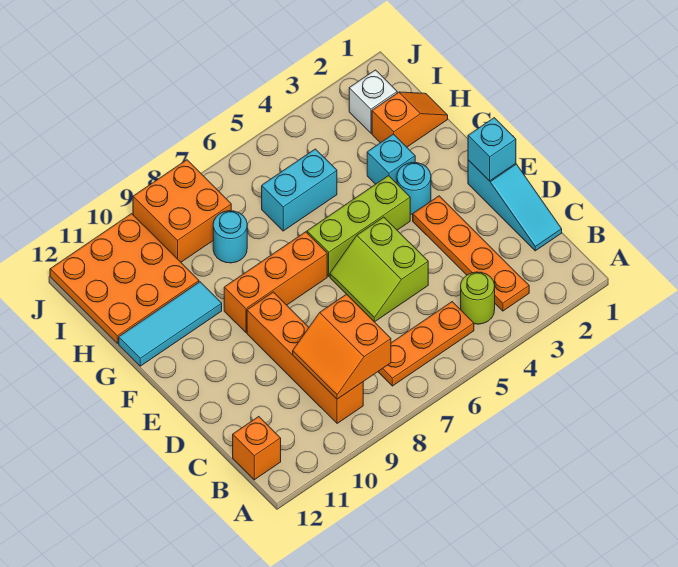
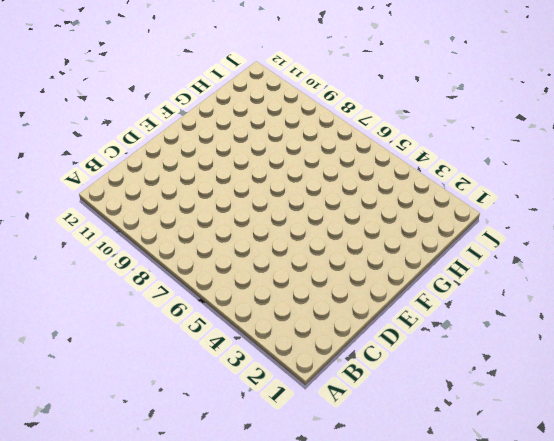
none -> orange plate B3:E3 level 1
none -> lime round brick B4 level 1
none -> orange plate B5:B7 level 1

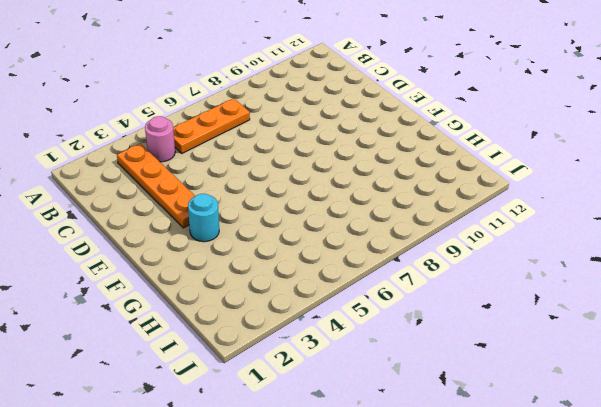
pink round brick B4 level 1 -> lime round brick B4 level 1
none -> orange brick B9:E9 level 1
none -> orange brick B12 level 1
none -> cyan slope C1:E1 level 1 top E

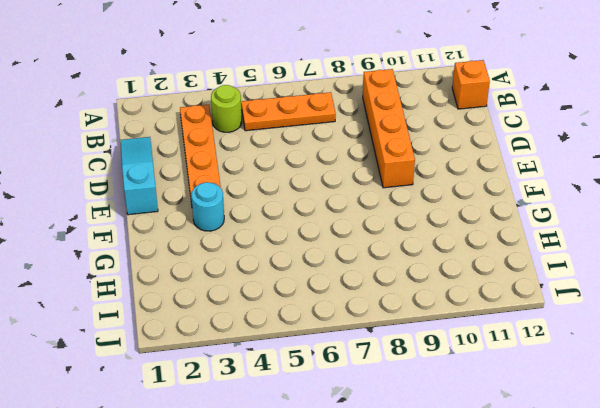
none -> lime slope D5:E6 level 1 top 5
none -> lime brick F4:F6 level 1
none -> orange brick F7:F9 level 1

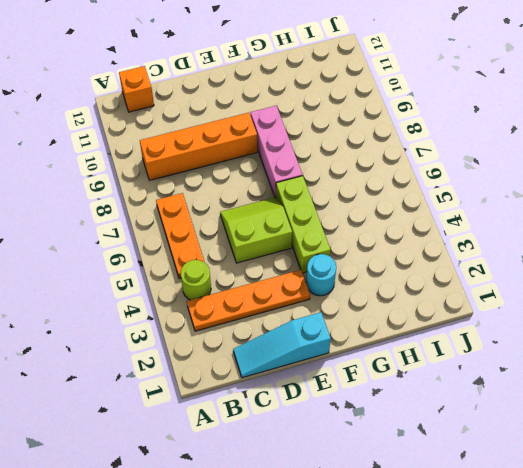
pink brick F7:F9 level 1 -> orange brick F7:F9 level 1
none -> cyan brick G3 level 1
none -> cyan tile G10:G12 level 1
none -> orange slope H1:H2 level 1 top 2

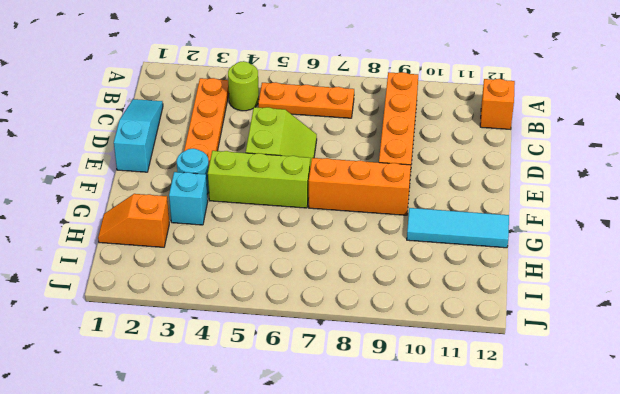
none -> cyan brick H5:H6 level 1
none -> cyan round brick H8 level 1
none -> orange plate H10:J12 level 1

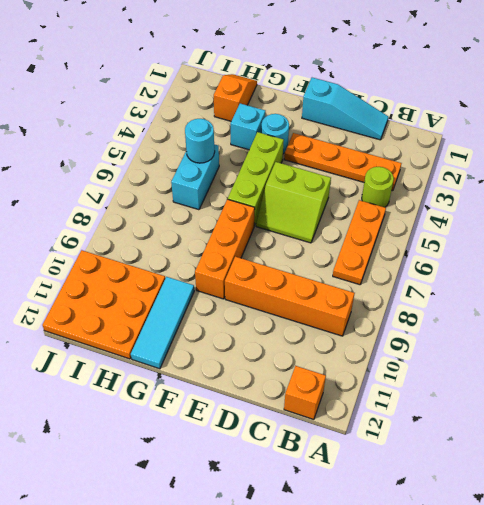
cyan round brick H5 level 2 -> cyan round brick H8 level 1
none -> white brick I2 level 1
none -> orange brick I8:J9 level 1
none -> orange slope B8:C9 level 2 top 8

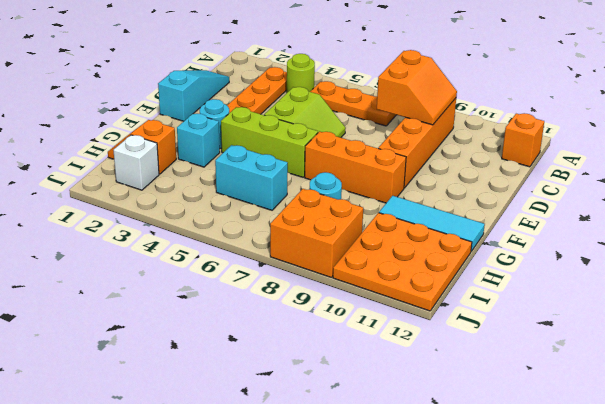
none -> cyan brick E1 level 2

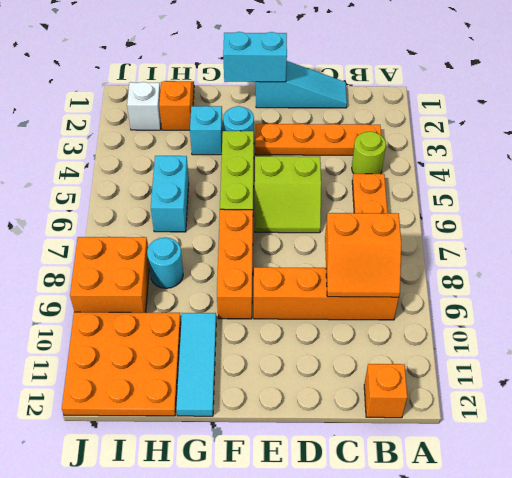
cyan brick E1:F1 level 2 -> cyan brick E1 level 2

